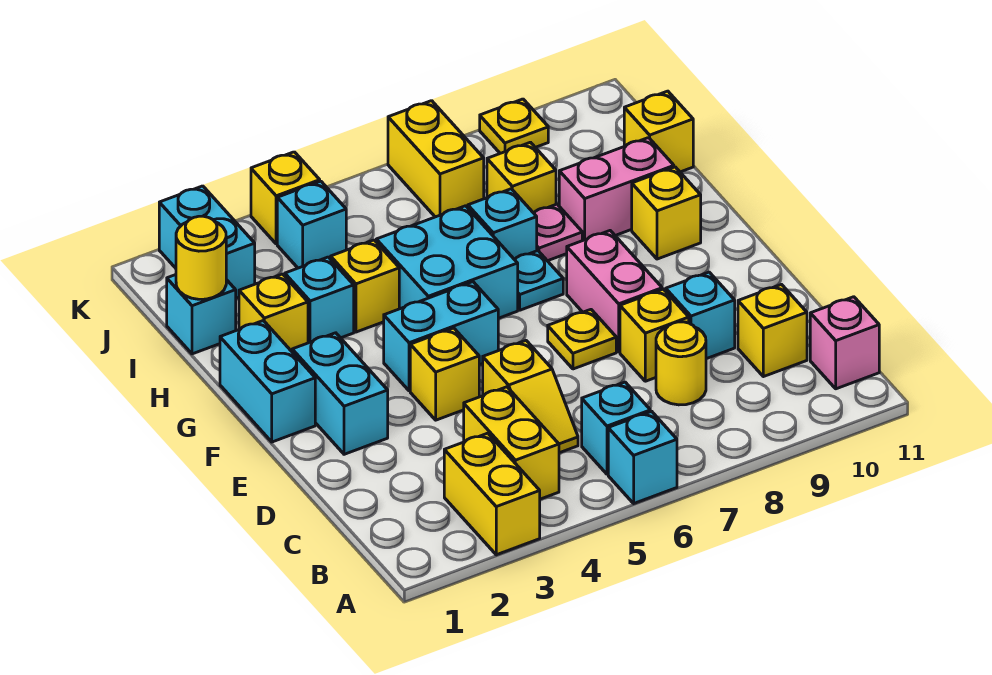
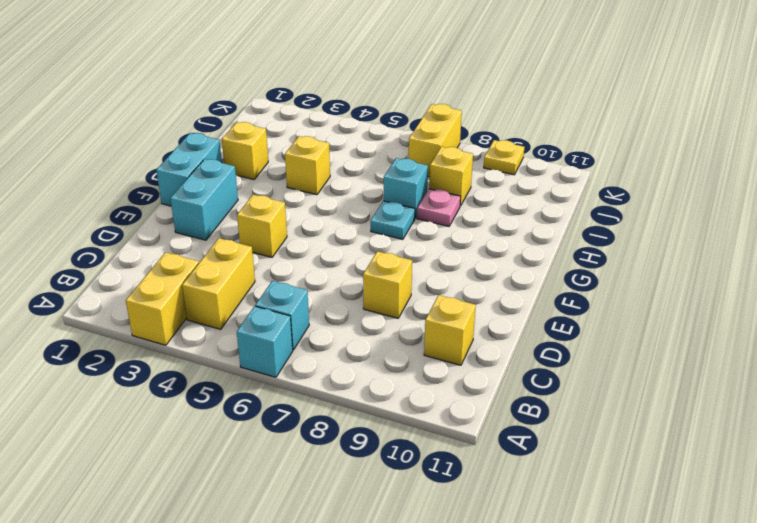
none -> pink brick B11 level 1
none -> yellow slope C5:D5 level 1 top D
none -> yellow round brick C8 level 1
none -> cyan brick D9 level 1

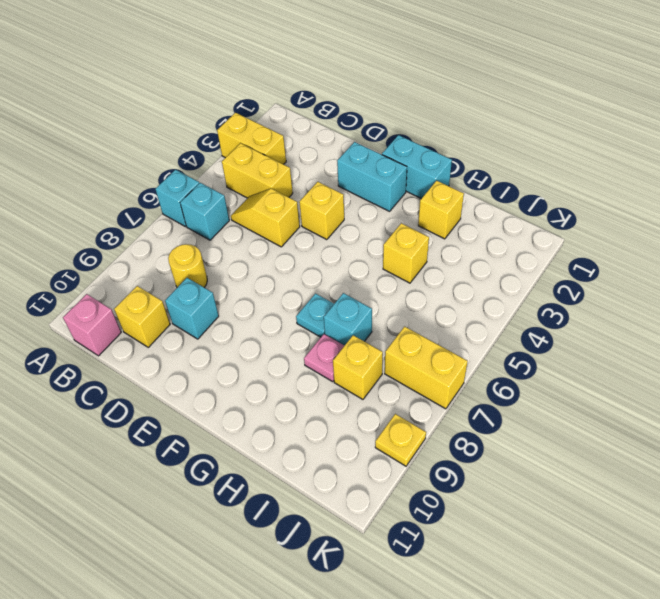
none -> yellow brick D8 level 1
none -> yellow plate E7 level 1
none -> pink brick E8:F8 level 1
none -> cyan brick F4:F5 level 1

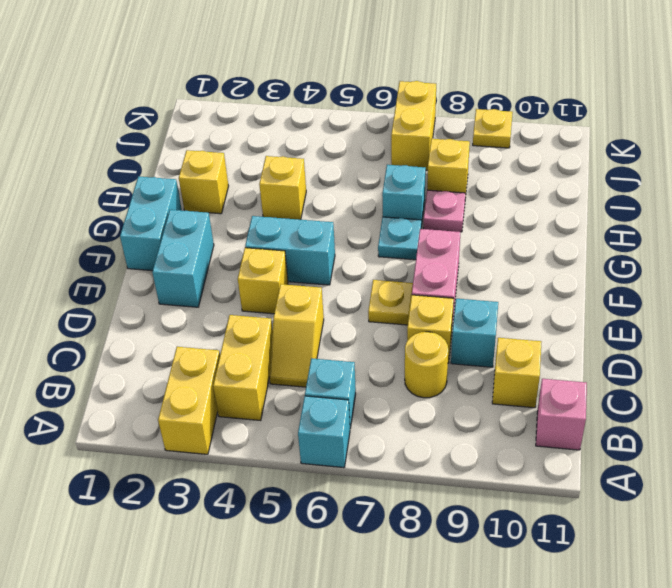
none -> cyan brick G5:H6 level 1
none -> yellow brick G10 level 1
none -> cyan brick H3 level 1
none -> pink brick H9:H10 level 1

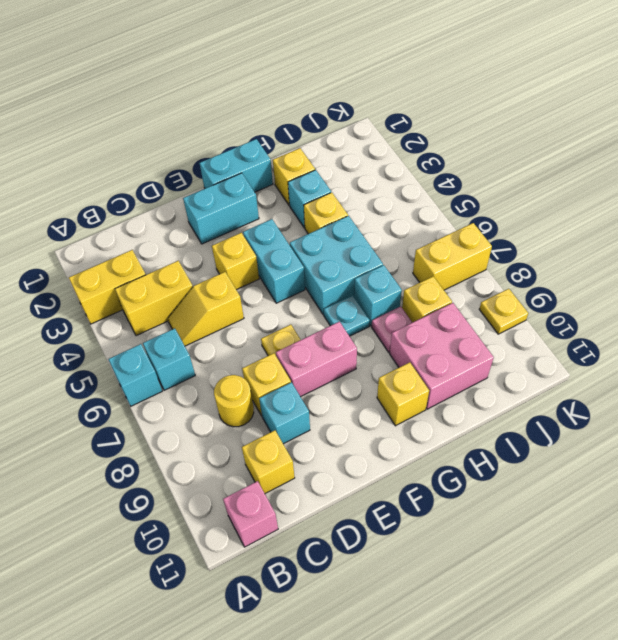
pink brick H9:I10 level 1 -> pink brick H9:H10 level 1
none -> cyan brick I1 level 1
none -> yellow brick I11 level 1
none -> cyan brick J2:K2 level 1
none -> cyan brick J4 level 1

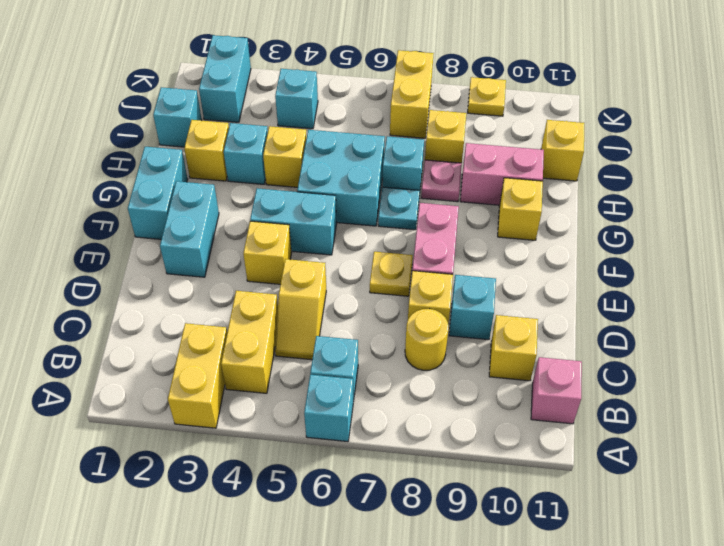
none -> yellow brick K4 level 1
none -> yellow round brick I1 level 2

